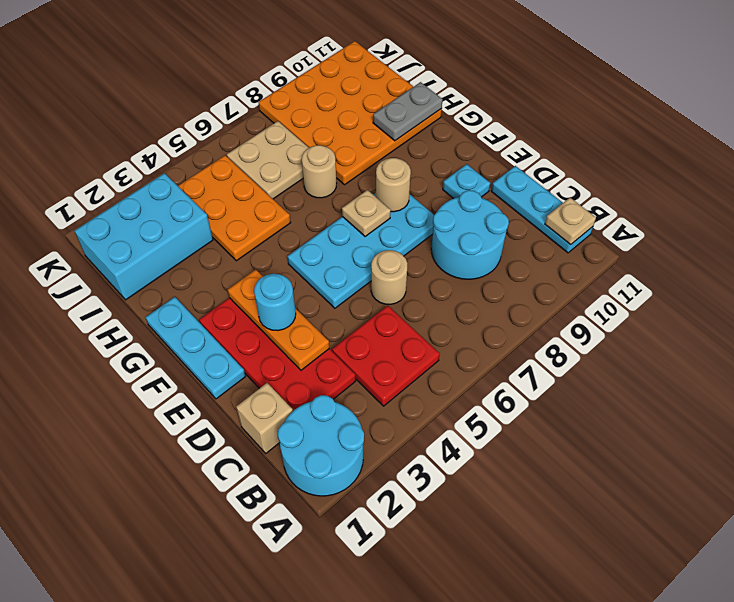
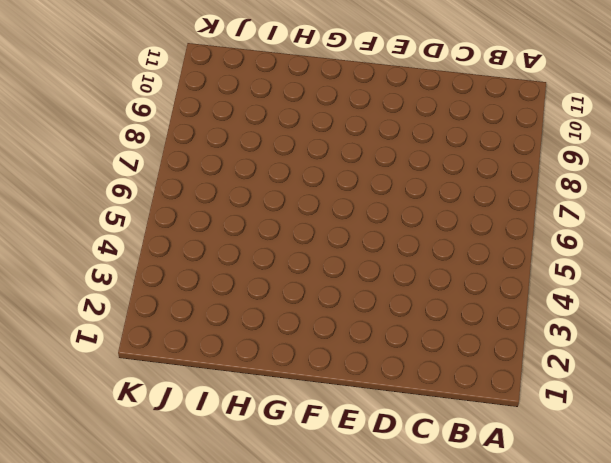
none -> cyan round brick A1:B2 level 1
none -> red plate B4:C5 level 1
none -> cyan plate B11:D11 level 1

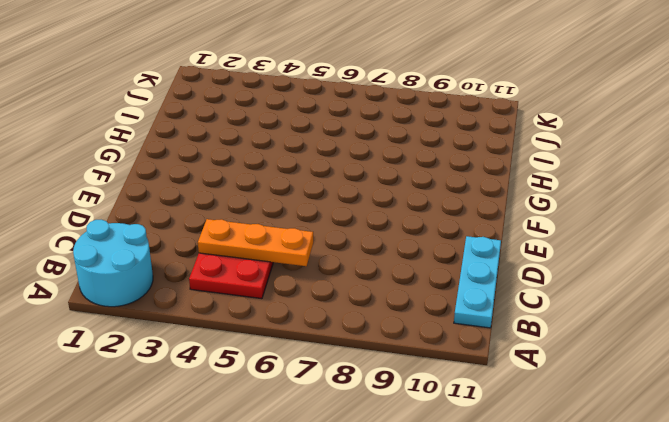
orange plate C4:C6 level 2 -> orange plate D3:F3 level 2
none -> tan brick C1 level 1
none -> red plate C2:F3 level 1
none -> cyan round brick C8:D9 level 1

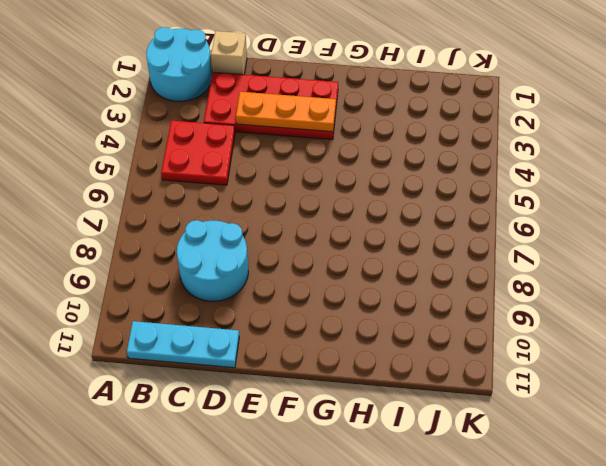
none -> tan round brick D6 level 1
none -> cyan plate E1:G1 level 1
none -> cyan plate E5:F8 level 1

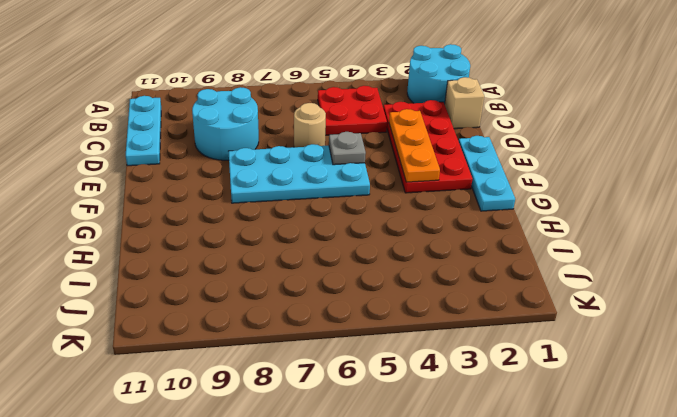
grey plate E5 level 2 -> none
none -> cyan plate E10 level 1
none -> orange plate H4:J5 level 1
none -> tan round brick H7 level 1

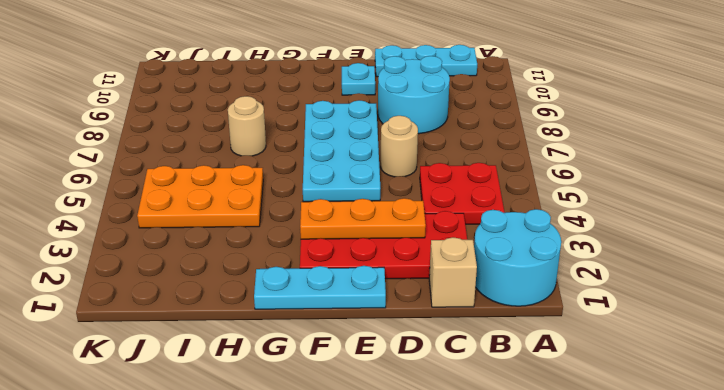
none -> orange plate H8:K11 level 1
none -> cyan brick I1:J3 level 1
none -> tan plate I6:J7 level 1

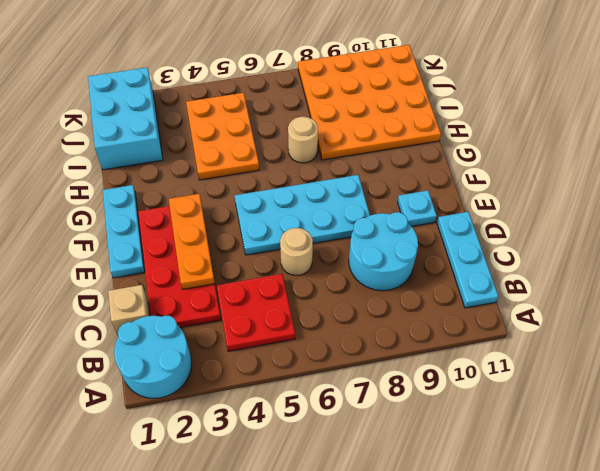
cyan brick I1:K2 level 1 -> cyan brick I1:J3 level 1
none -> tan plate I6:J7 level 1
none -> tan plate B11 level 2
none -> tan plate F7 level 2

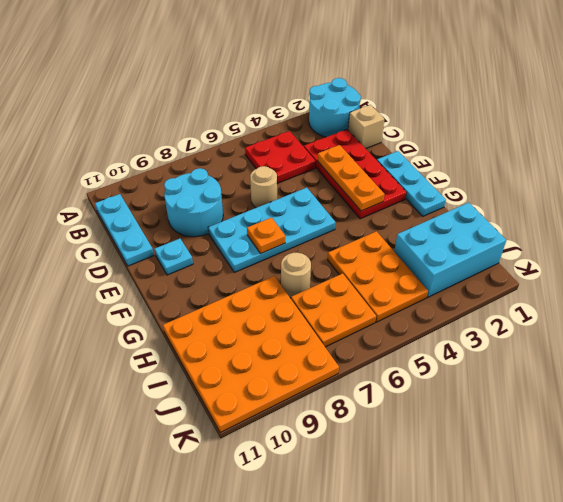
orange plate F7 level 2 -> tan plate F7 level 2
orange plate I6:J7 level 1 -> tan plate I6:J7 level 1
none -> tan plate B11 level 2
none -> tan round brick F8 level 2
none -> grey plate H10:H11 level 2

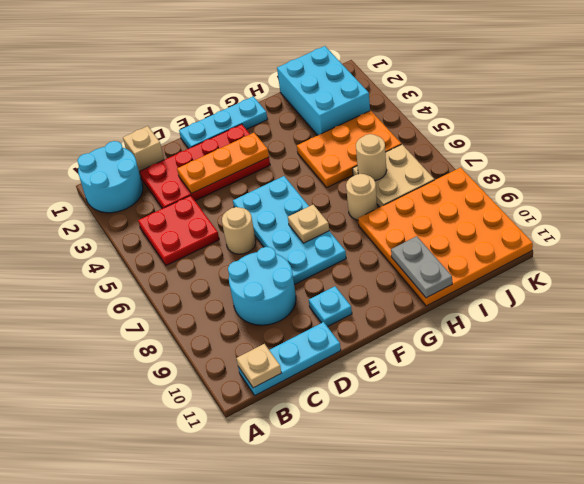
tan round brick I6 level 2 -> tan round brick F8 level 2
none -> cyan round brick E3 level 3

